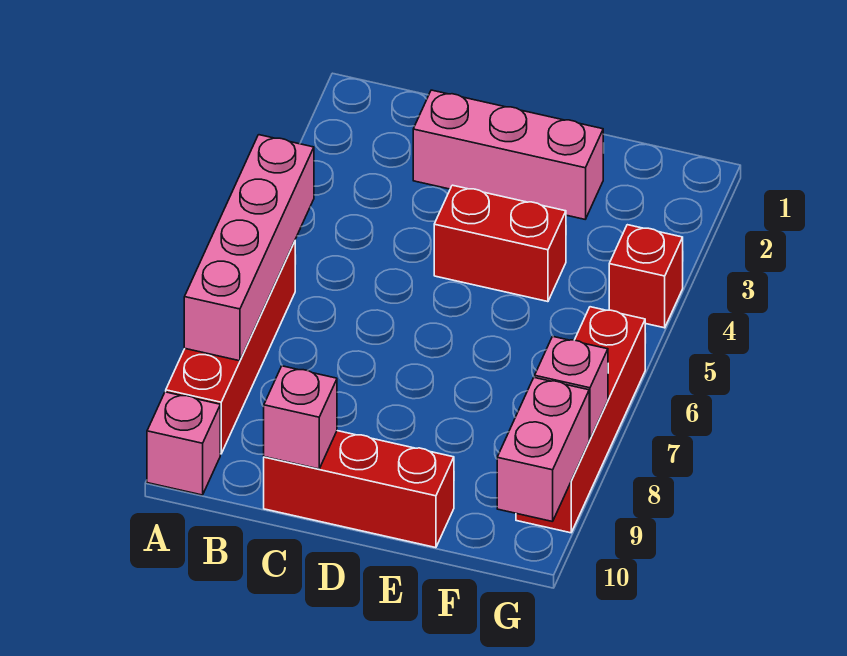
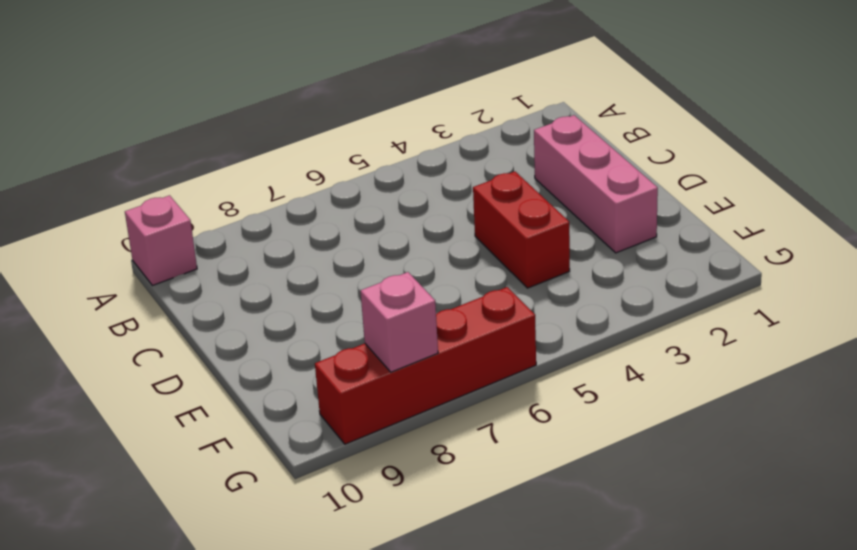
none -> red brick A6:A9 level 1
none -> red brick C10:E10 level 1

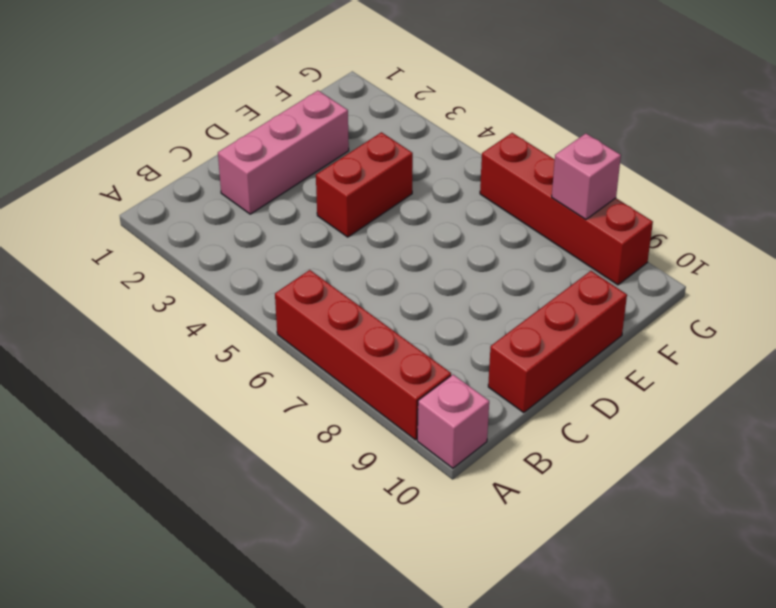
none -> red brick G4 level 1
none -> pink brick A5:A8 level 2

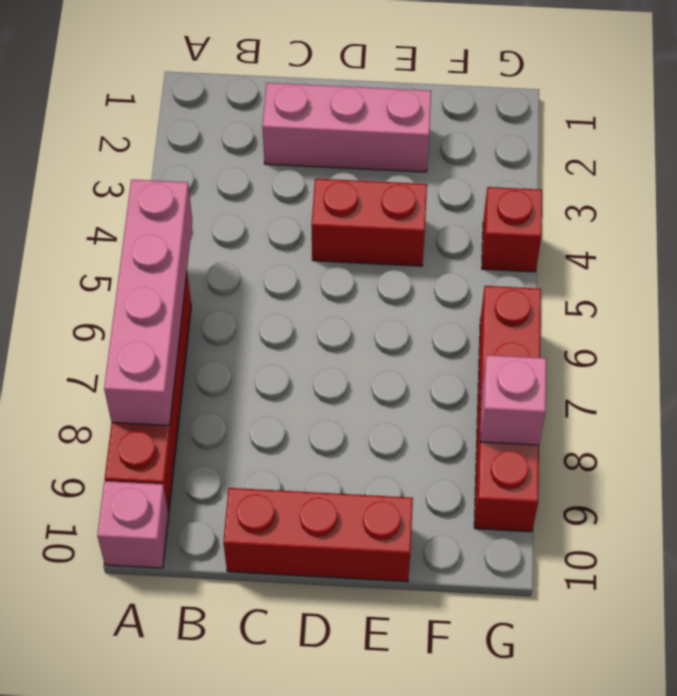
none -> pink brick C10 level 2
none -> pink brick G9:G10 level 2

